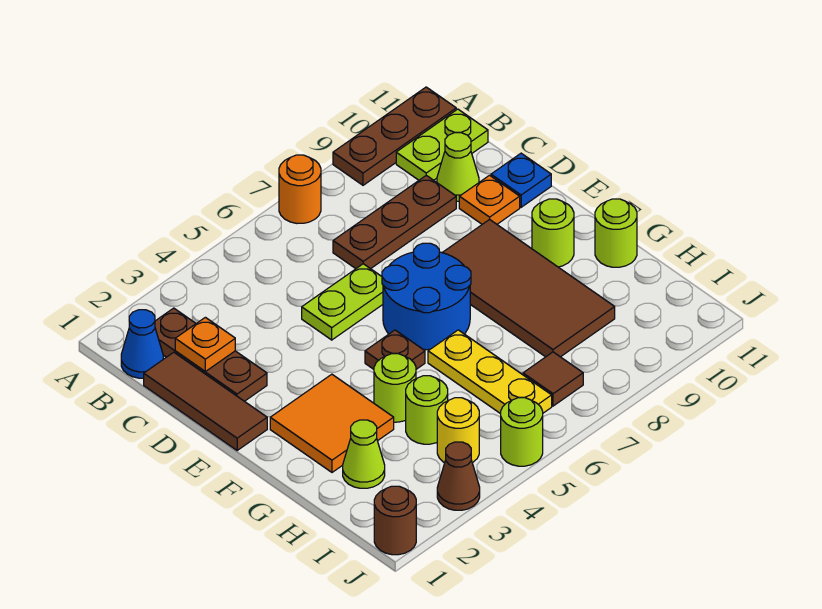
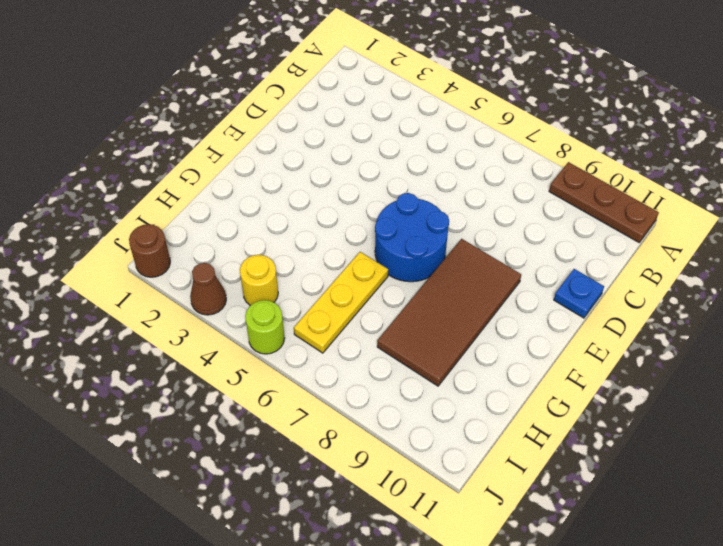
none -> orange round brick A7 level 1
none -> blue cone B1 level 1
none -> brown plate B2:D2 level 1

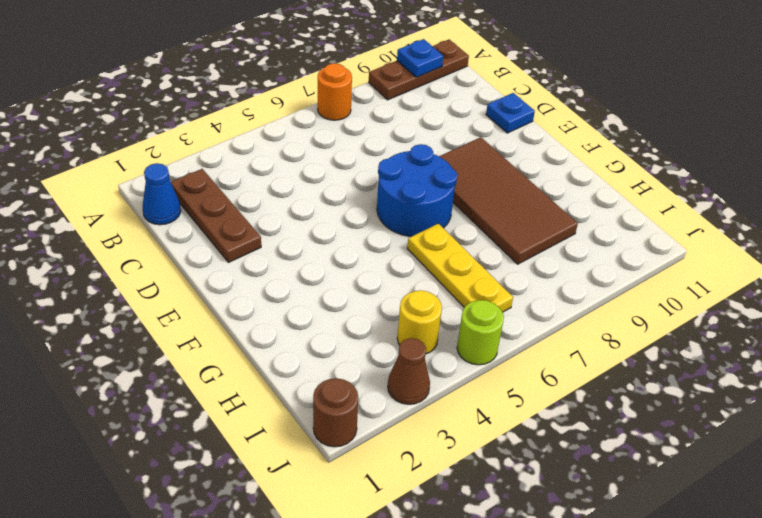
blue plate A10 level 2 -> none
none -> lime plate B10:B11 level 1
none -> brown tile C1:E1 level 1
none -> brown plate C7:C9 level 1

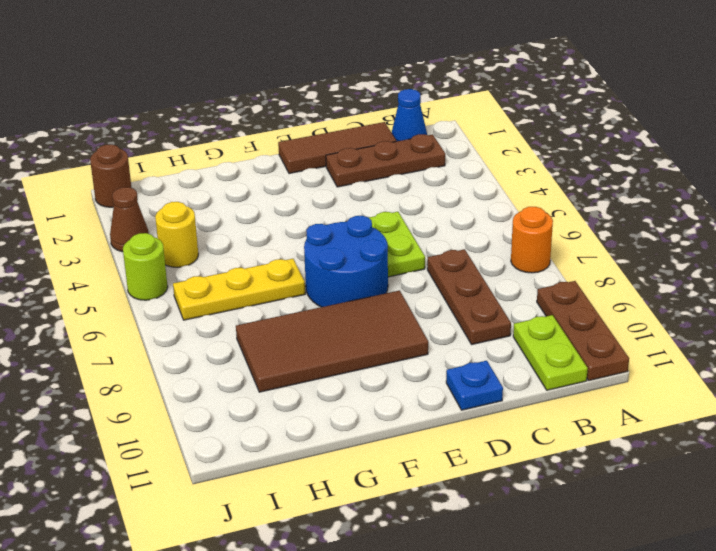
none -> lime cone C10 level 1
none -> orange plate D10 level 1
none -> orange tile F2:G3 level 1

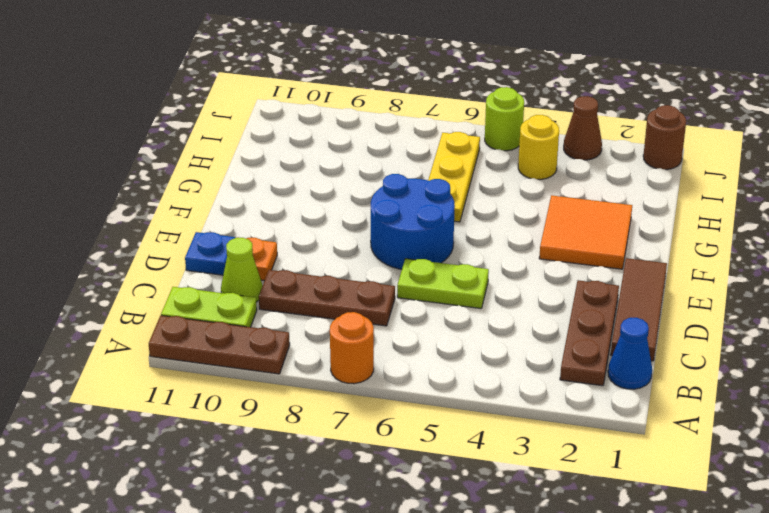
none -> brown tile E8:H9 level 1
none -> brown plate F5 level 1
none -> lime round brick F10 level 1

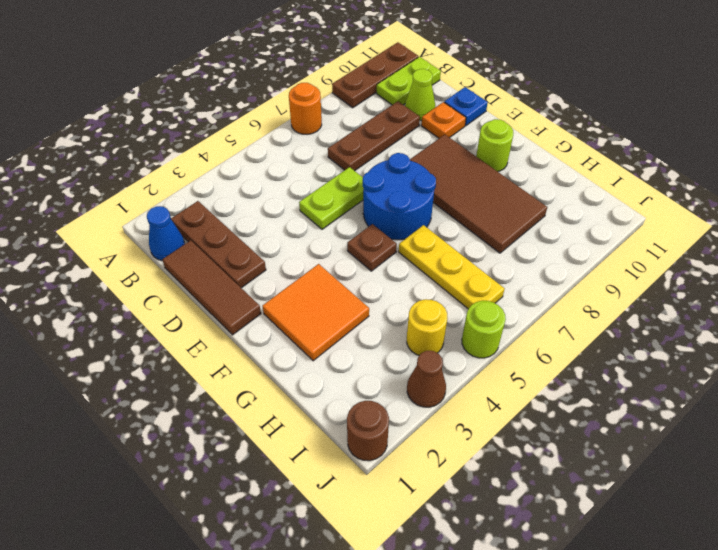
none -> lime round brick G4 level 1
none -> lime round brick G11 level 1
none -> lime cone H2 level 1

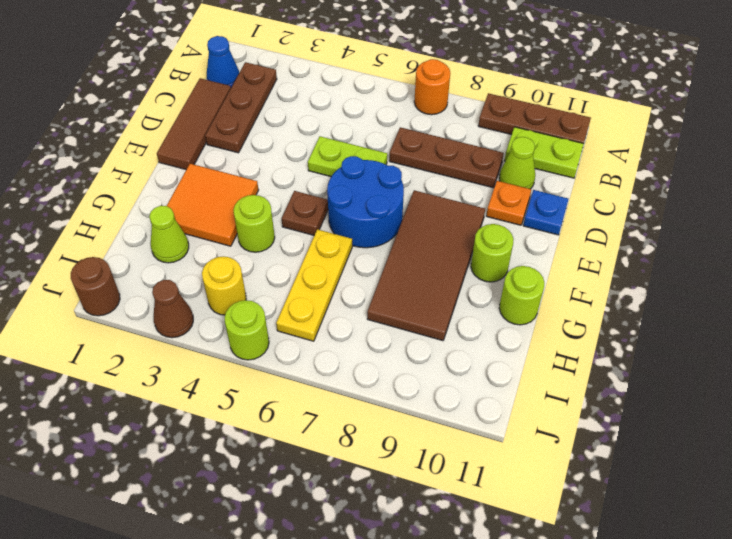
none -> lime round brick H4 level 1
none -> brown tile I7 level 1
none -> orange plate C2 level 2

